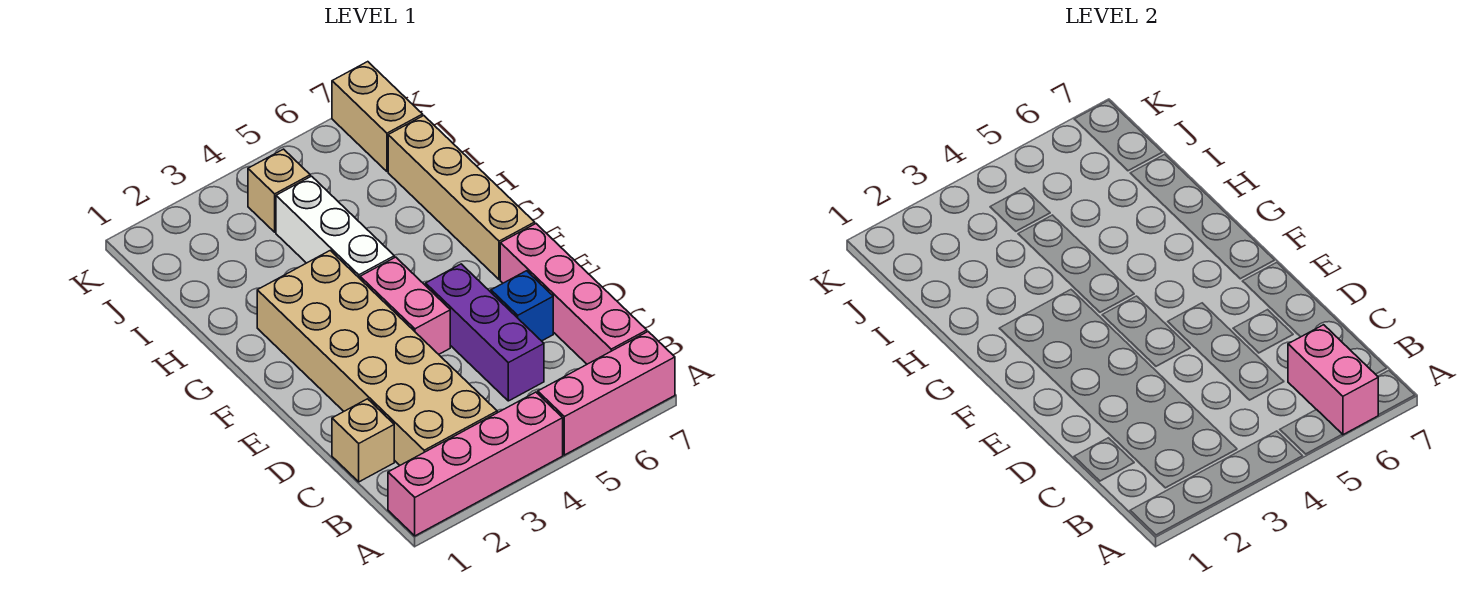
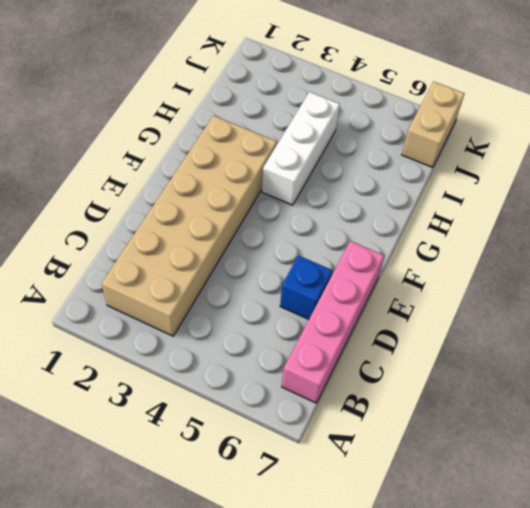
none -> pink brick A1:A4 level 1
none -> pink brick A5:A7 level 1
none -> tan brick C1 level 1

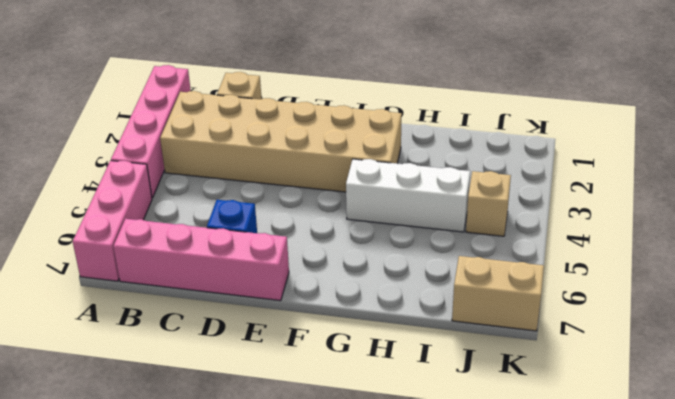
none -> purple brick C5:E5 level 1
none -> pink brick E4:F4 level 1
none -> tan brick F7:I7 level 1

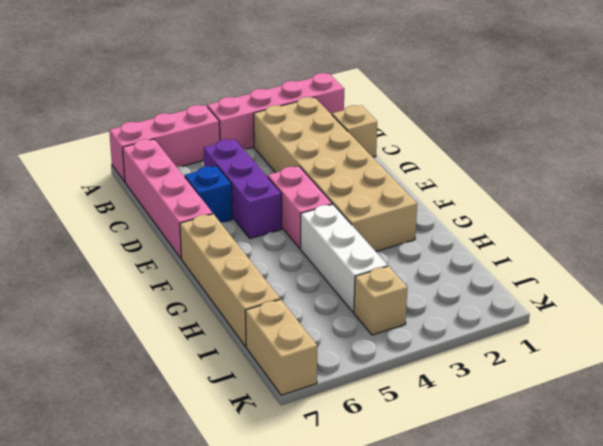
none -> pink brick A6:B6 level 2

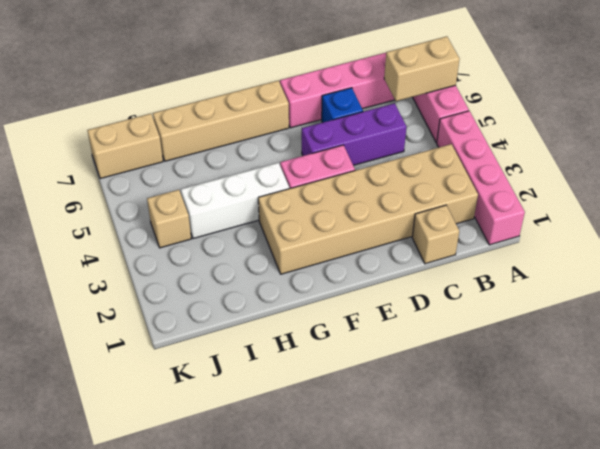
tan brick A6:B6 level 2 -> pink brick A6:B6 level 2

